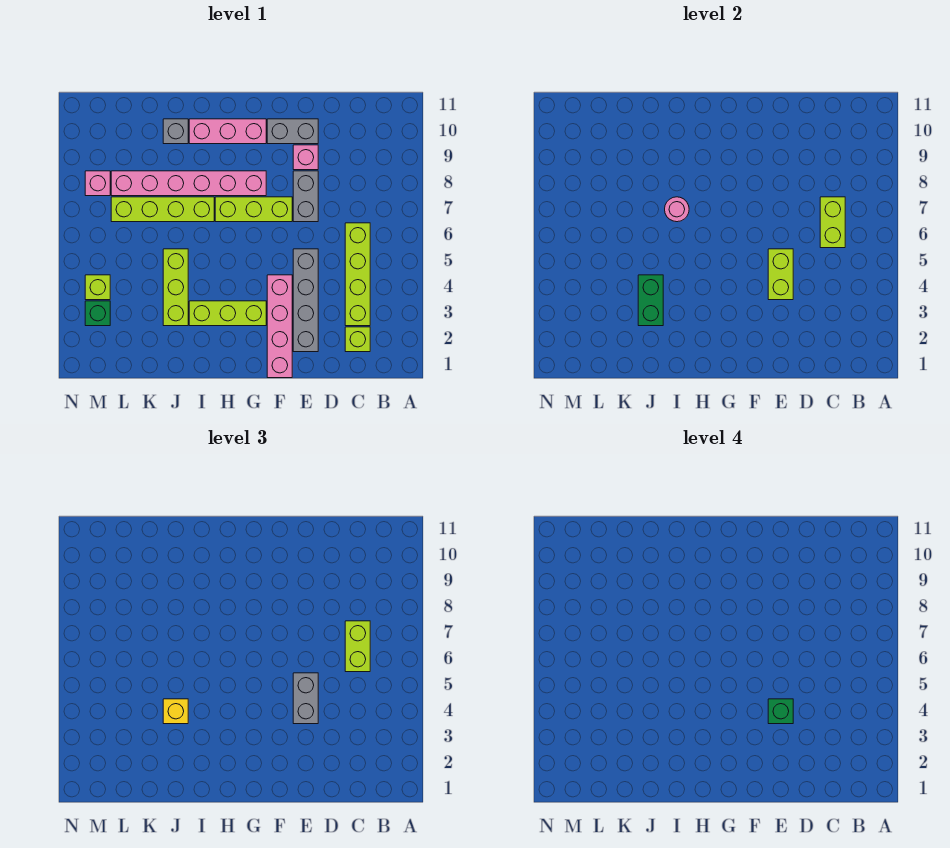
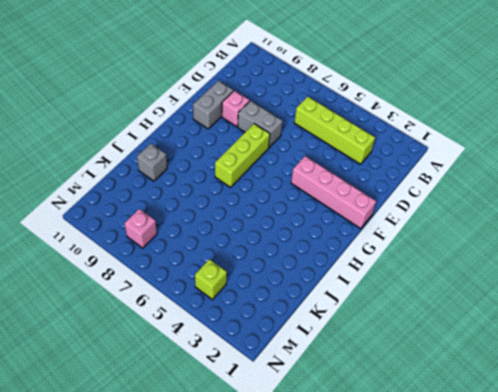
none -> lime brick C2 level 1
none -> grey brick E2:E5 level 1
none -> lime brick G3:I3 level 1

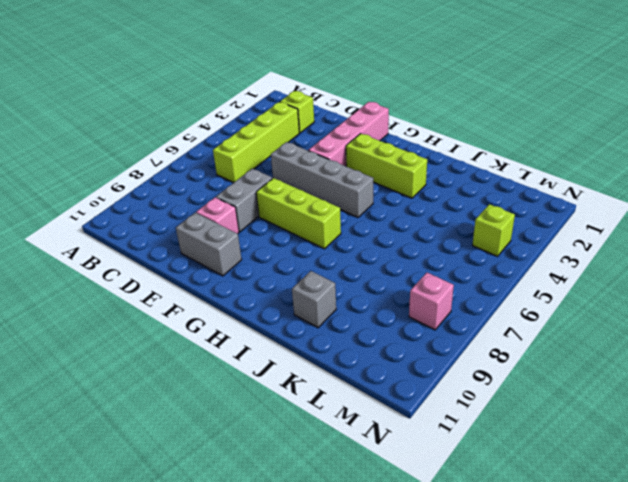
grey brick E5:H5 level 1 -> grey brick E2:E5 level 1
none -> pink brick G8:L8 level 1
none -> pink brick G10:I10 level 1
none -> lime brick I7:L7 level 1

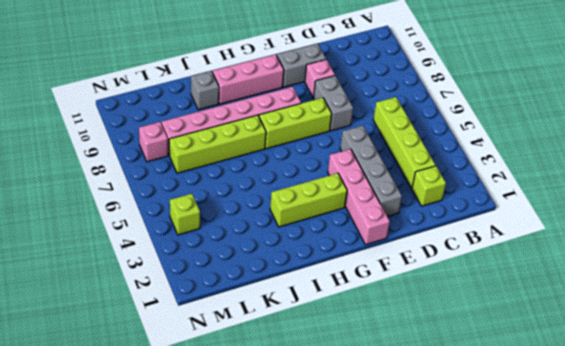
none -> lime brick J3:J5 level 1
none -> green brick M3 level 1
none -> lime brick C6:C7 level 2

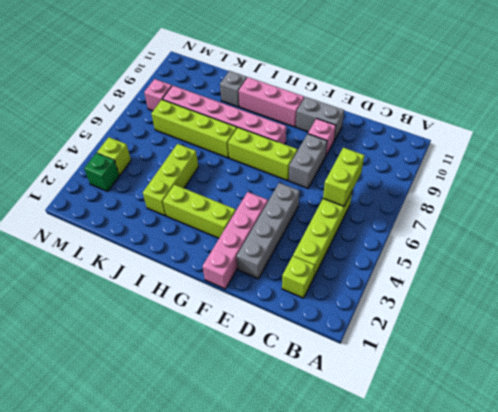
none -> lime brick E4:E5 level 2
none -> pink round brick I7 level 2
none -> green brick J3:J4 level 2

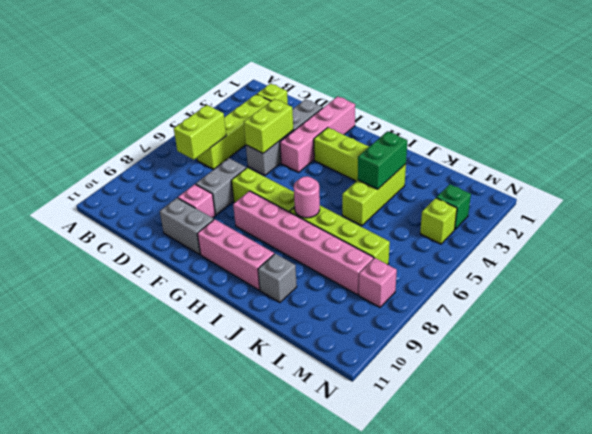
none -> lime brick C6:C7 level 3
none -> grey brick E4:E5 level 3
none -> yellow brick J4 level 3

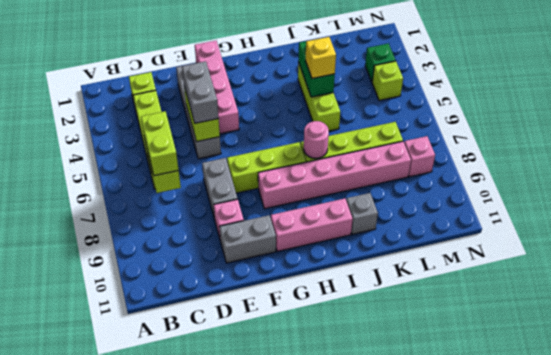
none -> lime brick G3:I3 level 1
none -> green brick E4 level 4

